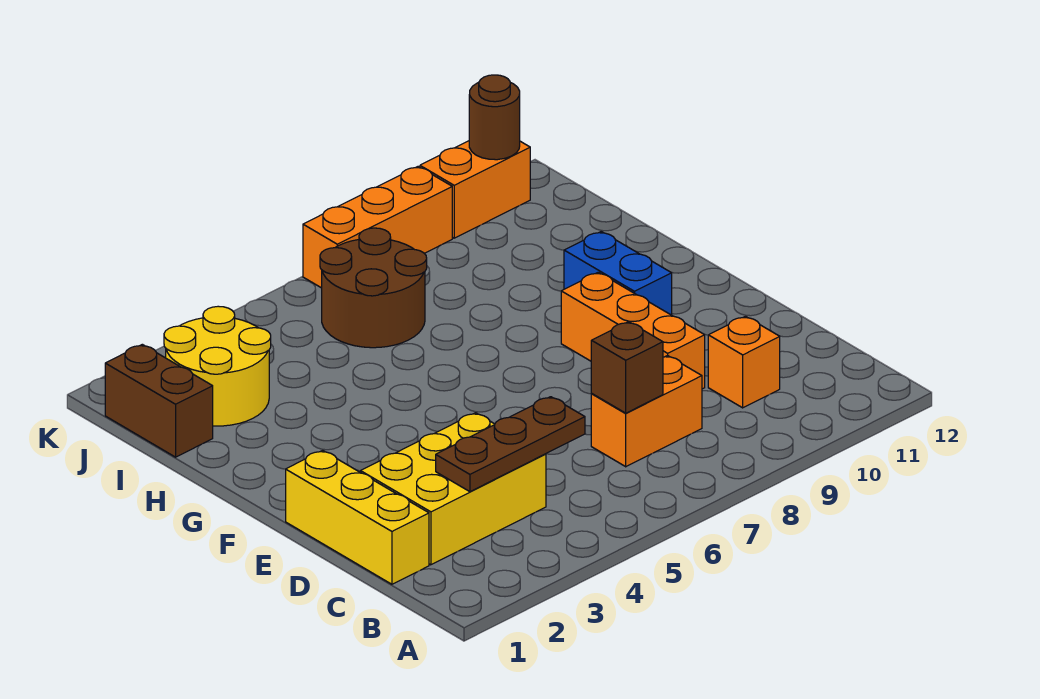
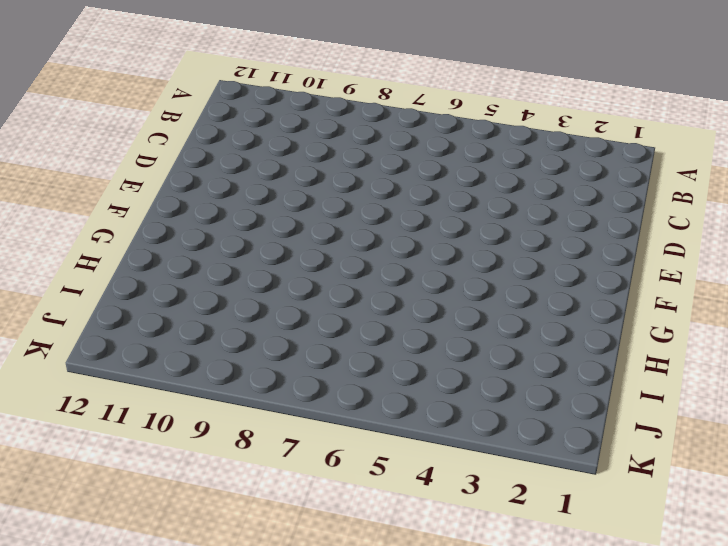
none -> yellow brick C1:E1 level 1
none -> yellow brick C2:D4 level 1
none -> orange brick C7:C8 level 1

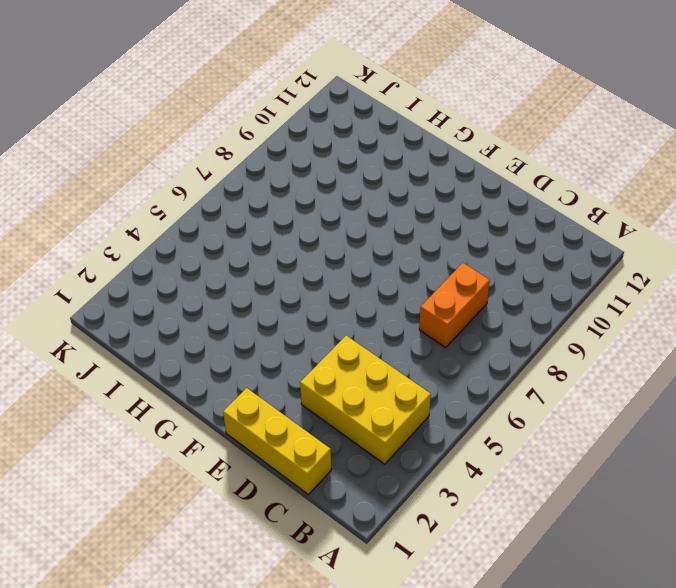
yellow brick B3:D4 level 1 -> yellow brick C2:D4 level 1
none -> orange brick C10 level 1
none -> orange brick D9:F9 level 1
none -> blue brick F10:G10 level 1

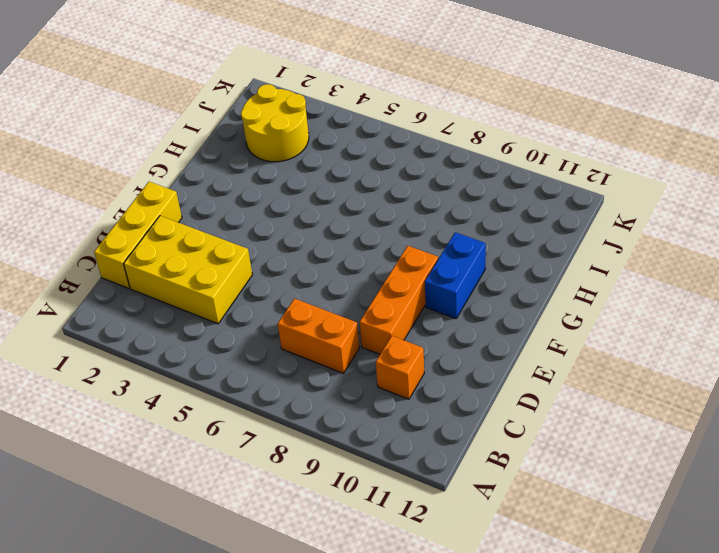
none -> brown brick I1:J1 level 1
none -> brown round brick I6:J7 level 1
none -> orange brick K7:K9 level 1

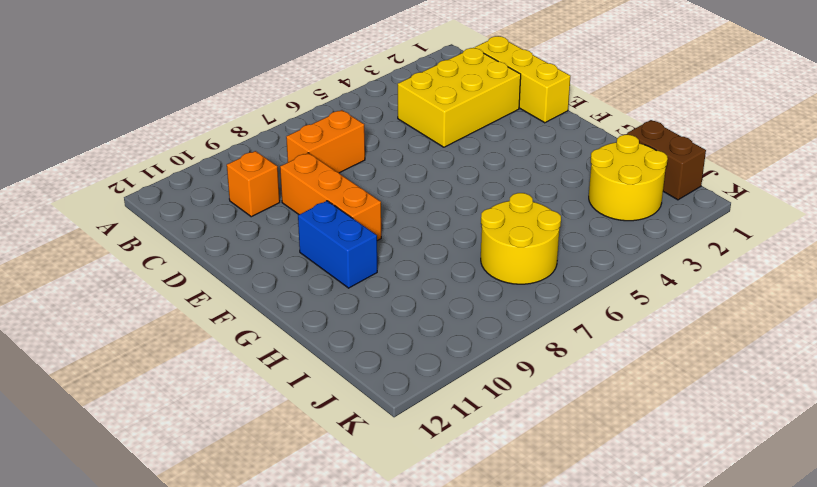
yellow round brick I6:J7 level 1 -> brown round brick I6:J7 level 1
none -> orange brick K7:K9 level 1
none -> orange brick K10:K11 level 1
none -> brown plate C3:C5 level 2

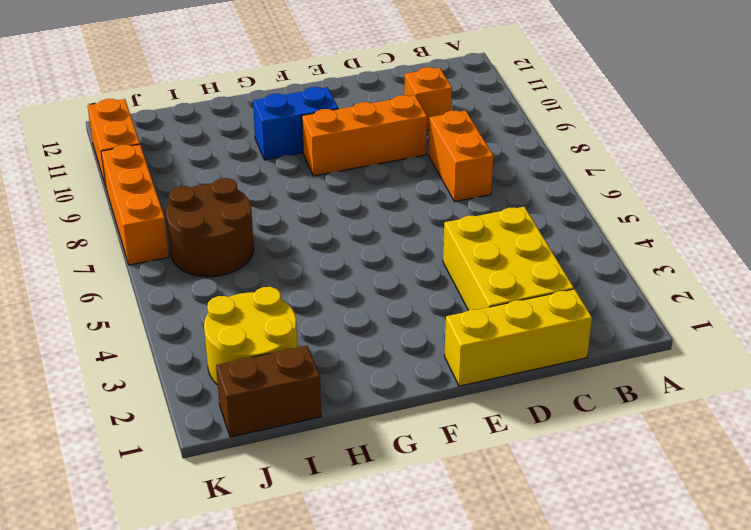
none -> brown plate C3:C5 level 2
none -> brown brick C7 level 2
none -> brown round brick K11 level 2

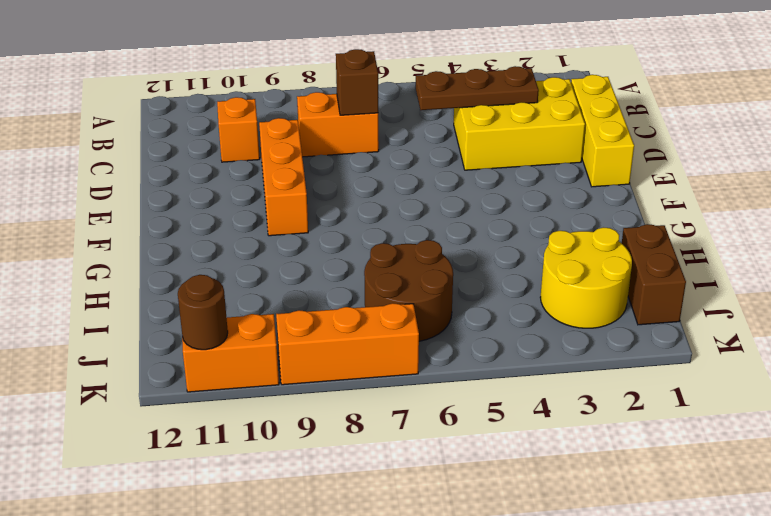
none -> blue brick F10:G10 level 1

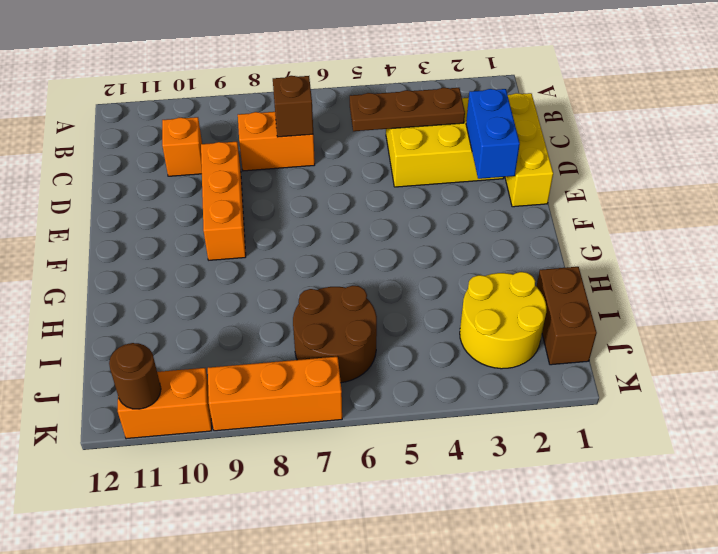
blue brick D2:E2 level 2 -> blue brick F10:G10 level 1

